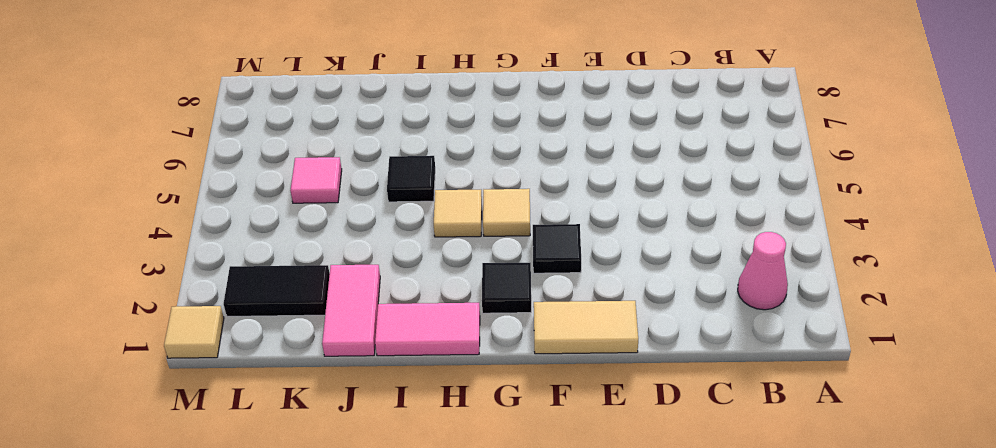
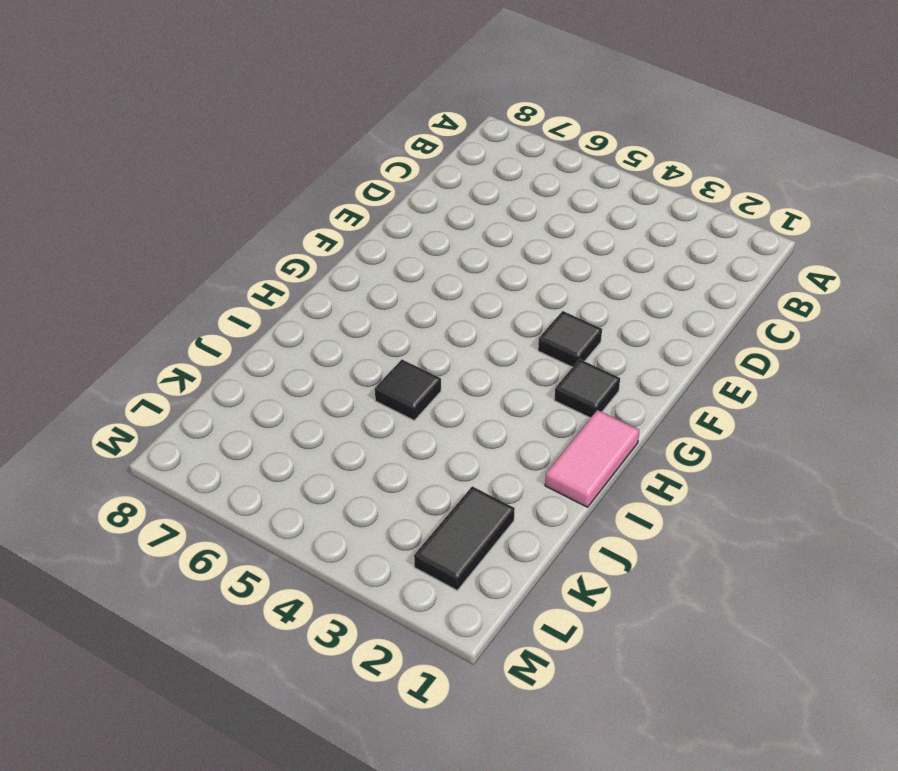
none -> pink cone B2 level 1
none -> tan tile E1:F1 level 1
none -> tan tile G4 level 1

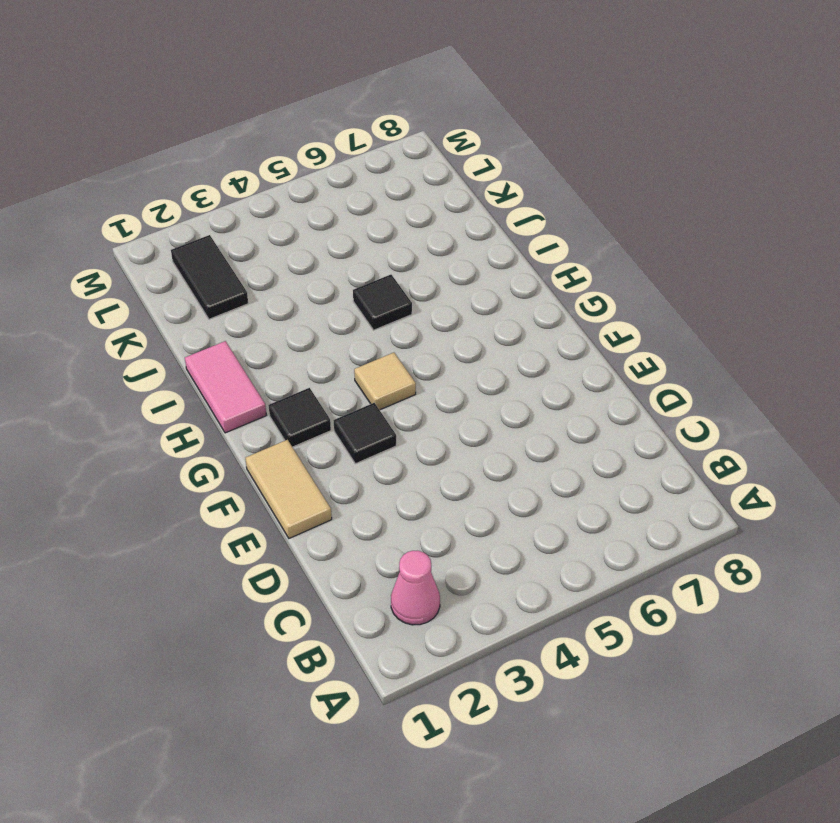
none -> tan tile H4 level 1
none -> pink tile J1:J2 level 1
none -> pink tile K5 level 1

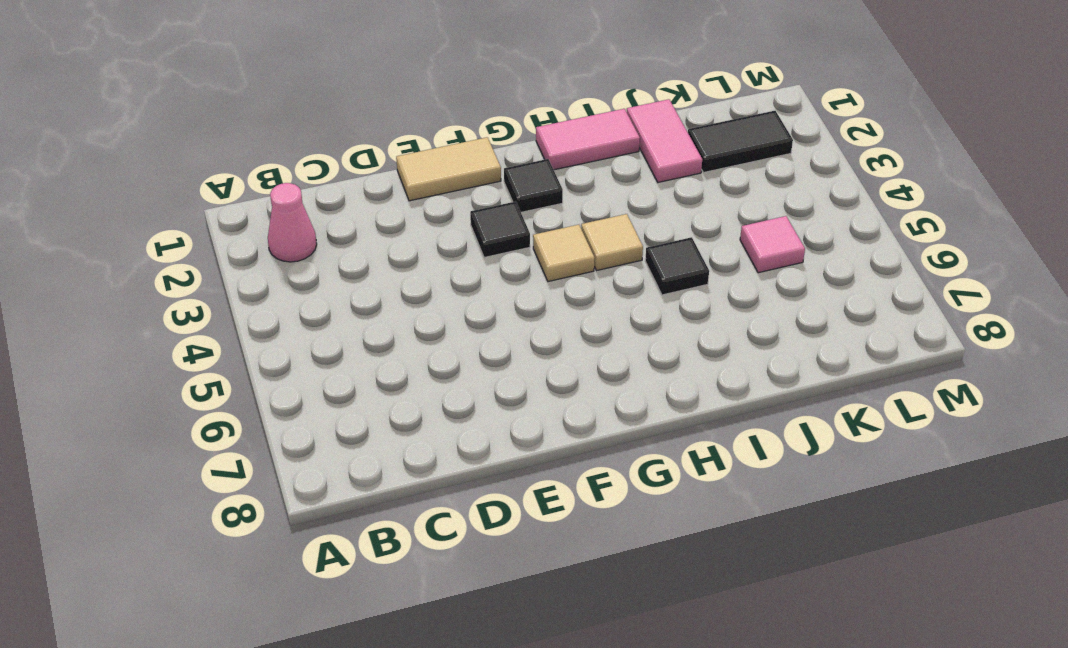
none -> tan tile M1 level 1

